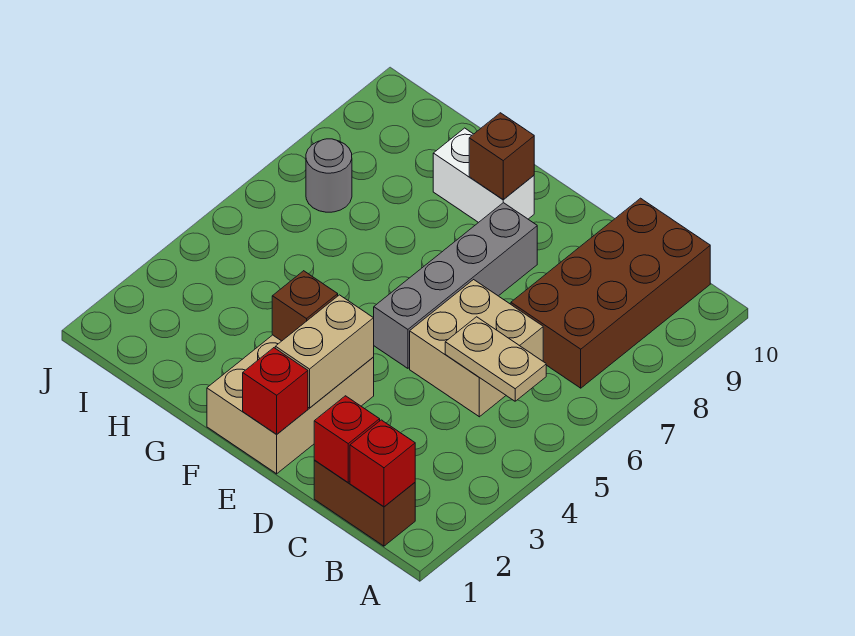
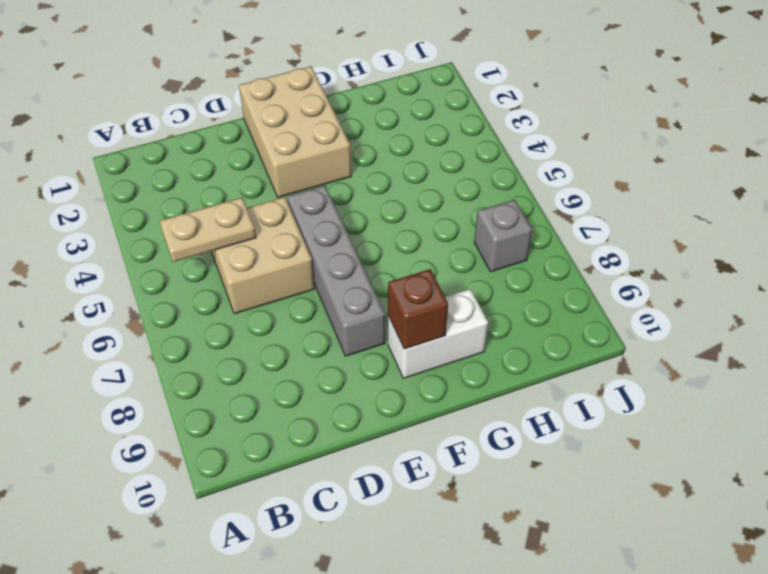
grey brick I7 level 1 -> grey round brick I7 level 1
none -> brown brick B1:C1 level 1
none -> brown brick B7:C10 level 1
none -> red brick B1 level 2

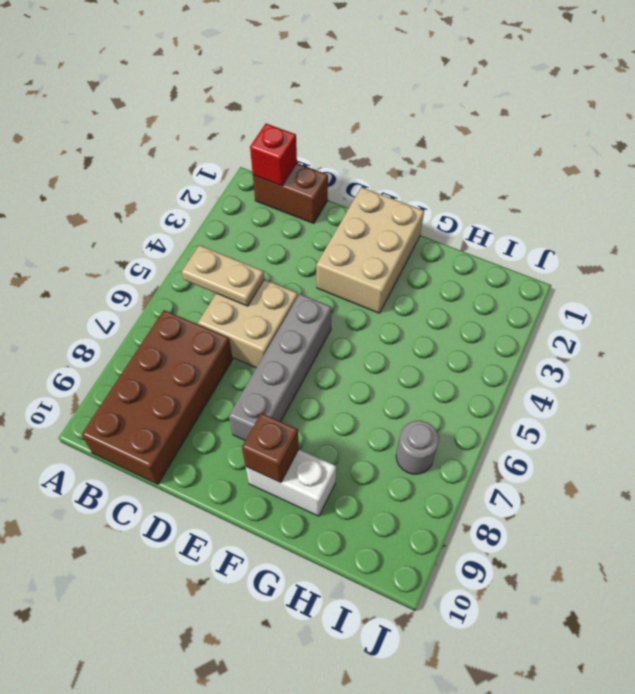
none -> red brick C1 level 2
none -> red brick E1 level 2
none -> tan brick E2:E3 level 2

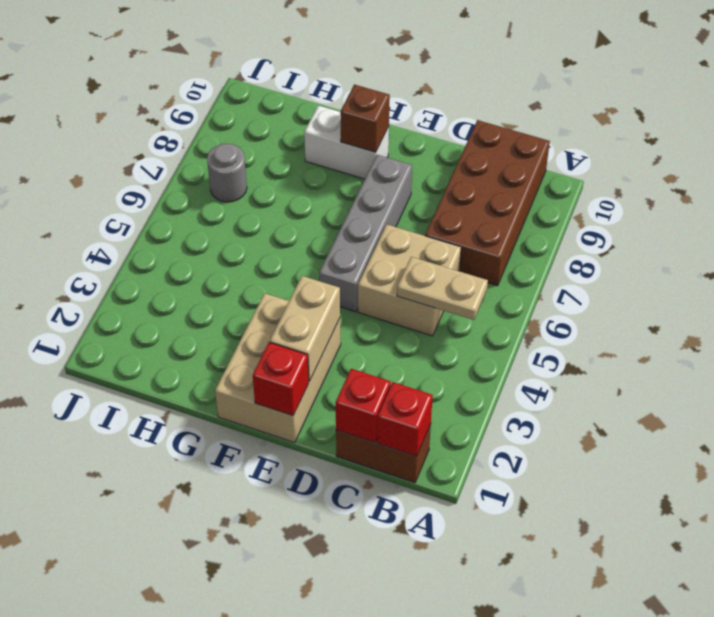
none -> brown brick F3 level 2

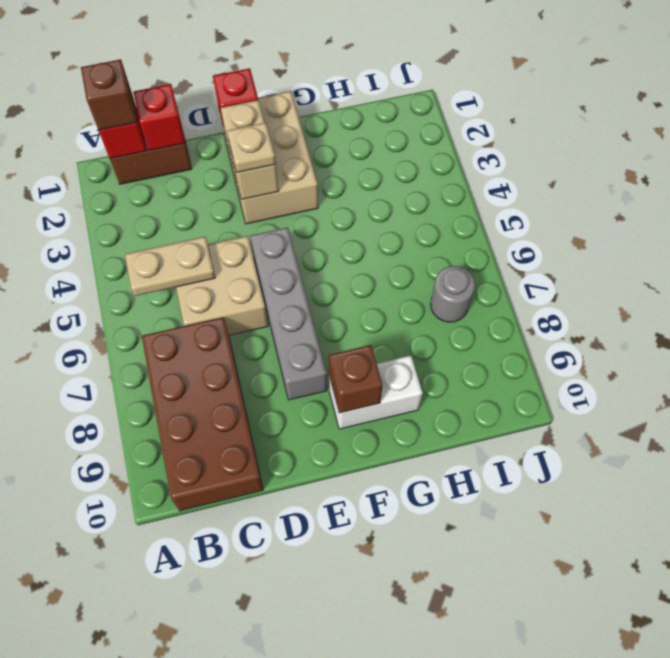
brown brick B1 level 3 -> brown brick F3 level 2
tan plate E3 level 3 -> none

